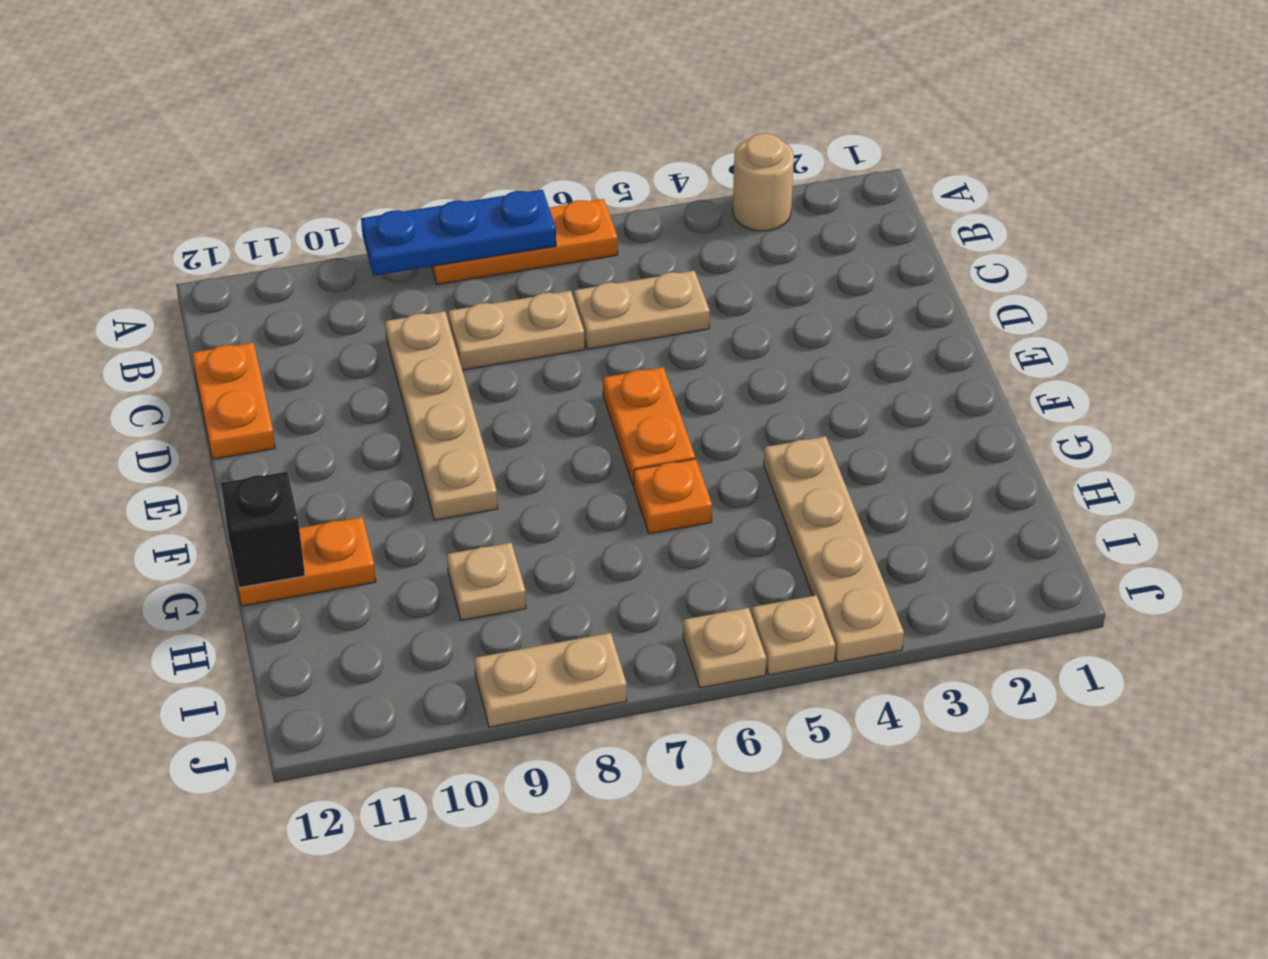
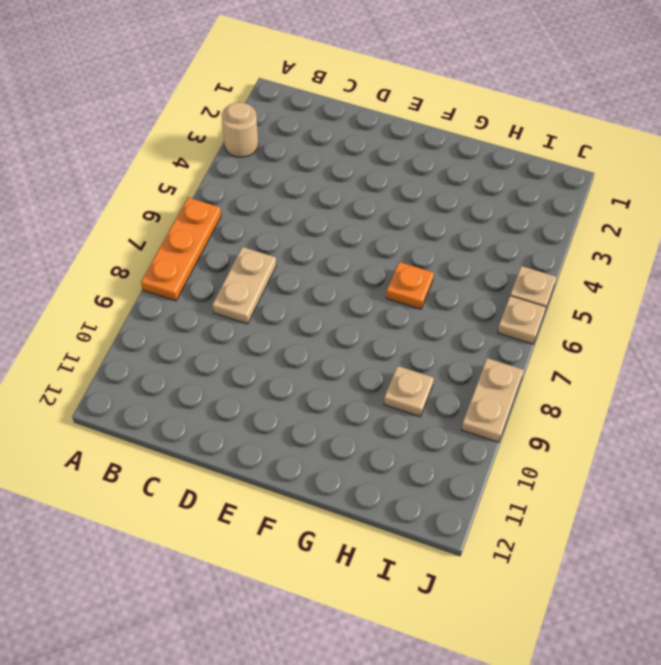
none -> tan plate C5:C6 level 1
none -> tan plate C9:F9 level 1
none -> orange plate C12:D12 level 1

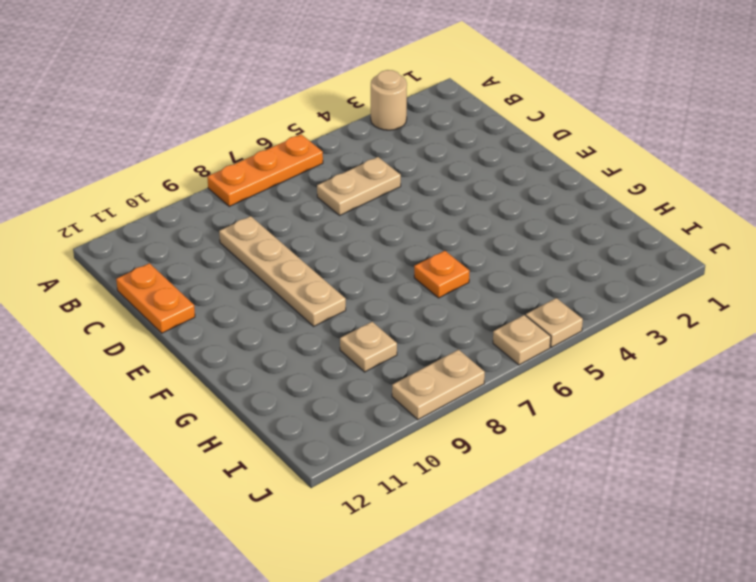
none -> tan plate C7:C8 level 1
none -> orange plate E6:F6 level 1
none -> tan plate G4:J4 level 1

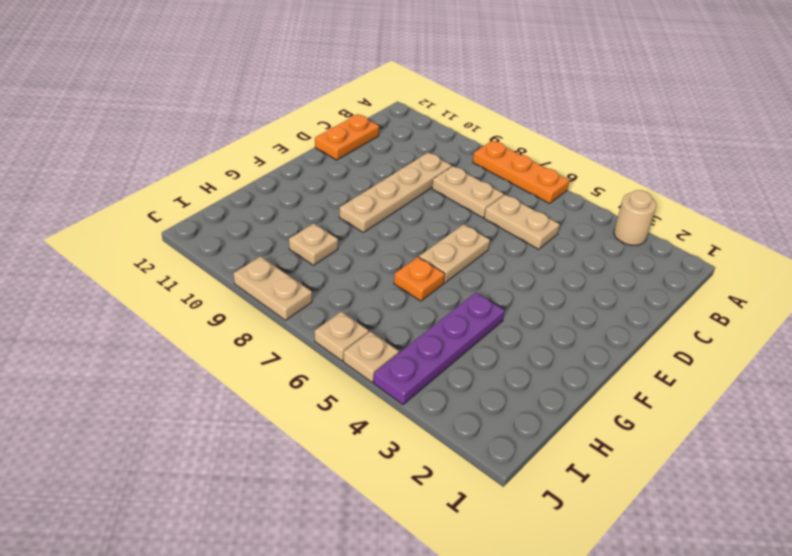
tan plate E6:F6 level 1 -> orange plate E6:F6 level 1
purple plate G4:J4 level 1 -> tan plate G4:J4 level 1
none -> orange plate G11:G12 level 1
none -> blue plate A7:A9 level 2
none -> black brick G12 level 2

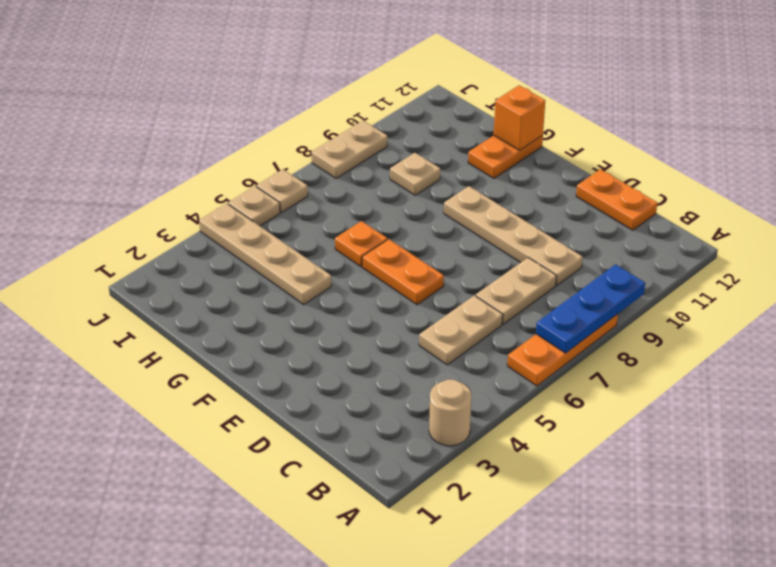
orange brick G12 level 2 -> black brick G12 level 2

